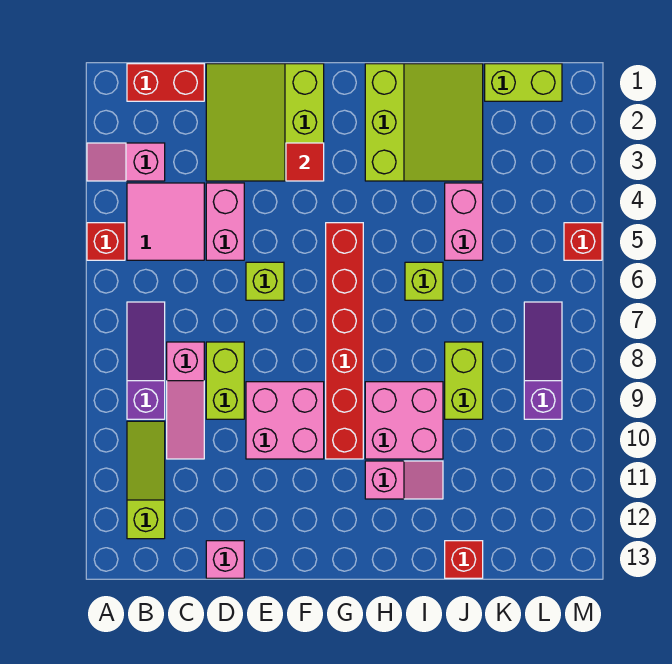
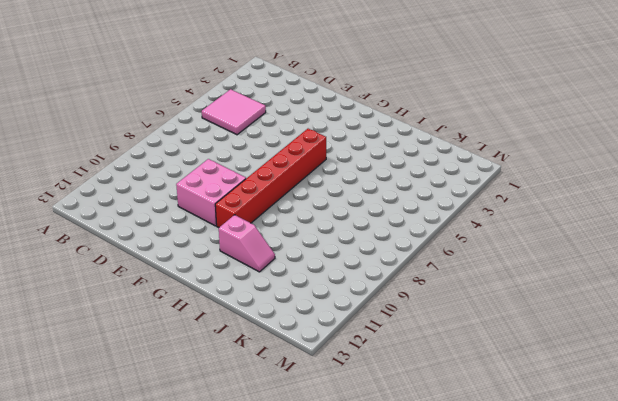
none -> pink slope A3:B3 level 1 top B
none -> red brick A5 level 1
none -> red brick B1:C1 level 1

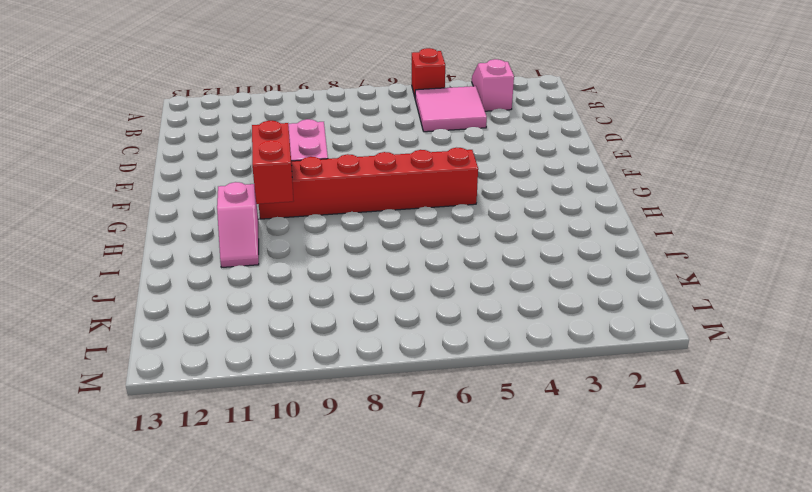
red brick G10:H10 level 2 -> red brick B1:C1 level 1
none -> purple slope B7:B9 level 1 top 9
none -> lime slope B10:B12 level 1 top 12
none -> pink slope C8:C10 level 1 top 8

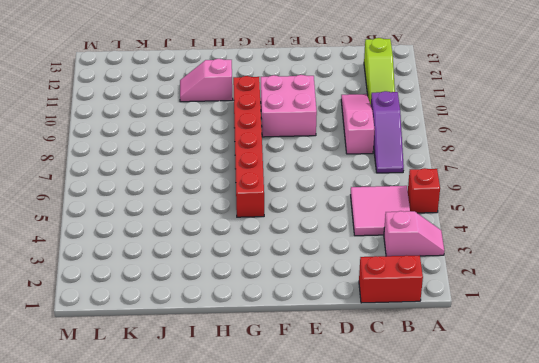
none -> lime slope D1:F3 level 1 top F
none -> pink brick D4:D5 level 1
none -> lime brick D8:D9 level 1

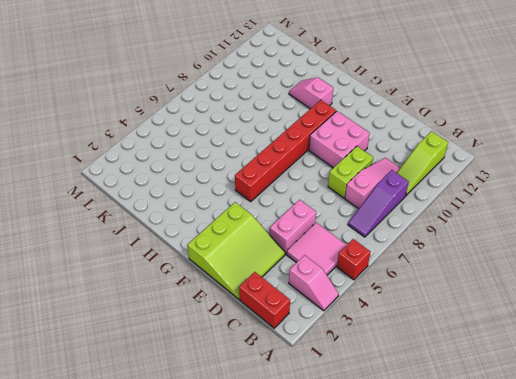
none -> pink brick D13 level 1
none -> lime brick E6 level 1
none -> lime slope H1:J3 level 1 top H

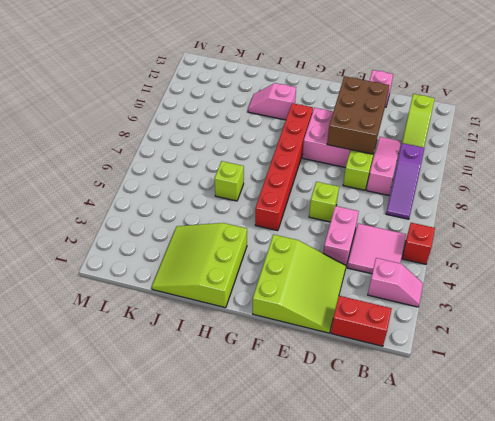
brown brick D9:E11 level 2 -> none
none -> pink brick H9:I10 level 1
none -> pink brick J4:J5 level 1
none -> lime brick J8:J9 level 1

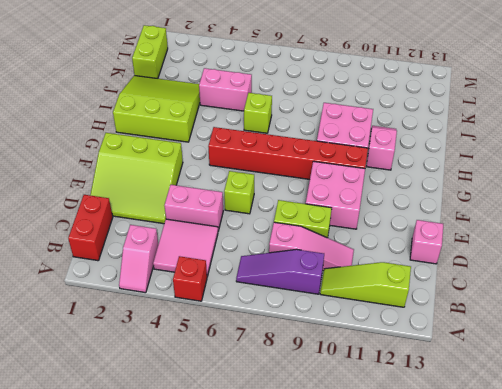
none -> lime brick J8:J9 level 1
none -> red brick J13 level 1
none -> purple slope L7:L9 level 1 top 9

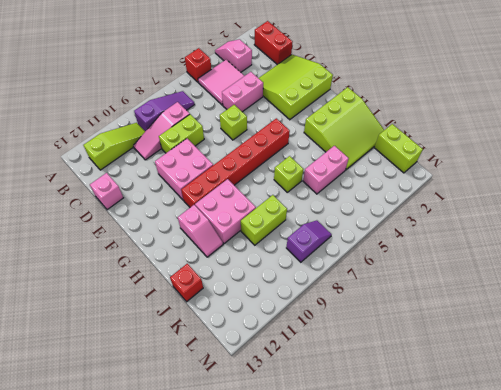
purple slope L7:L8 level 1 top 8 -> purple slope L7:L9 level 1 top 9
none -> red brick M5 level 1
none -> red tile F3 level 2

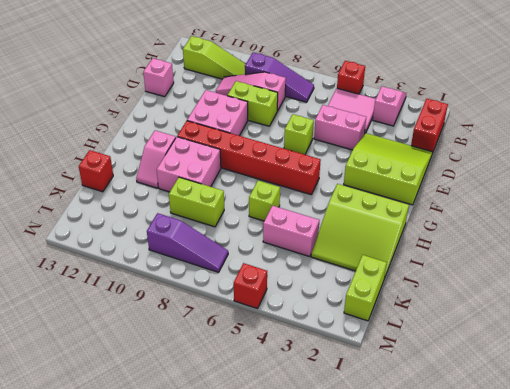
none -> red tile F3 level 2

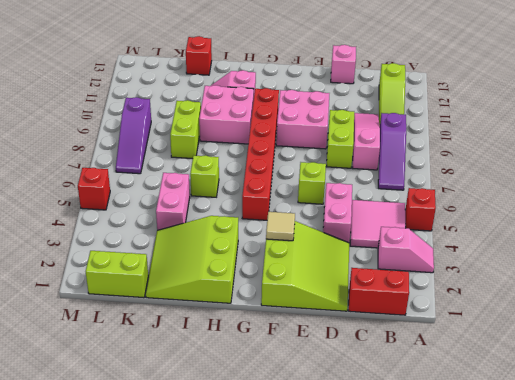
tan tile F3 level 2 -> red tile F3 level 2

